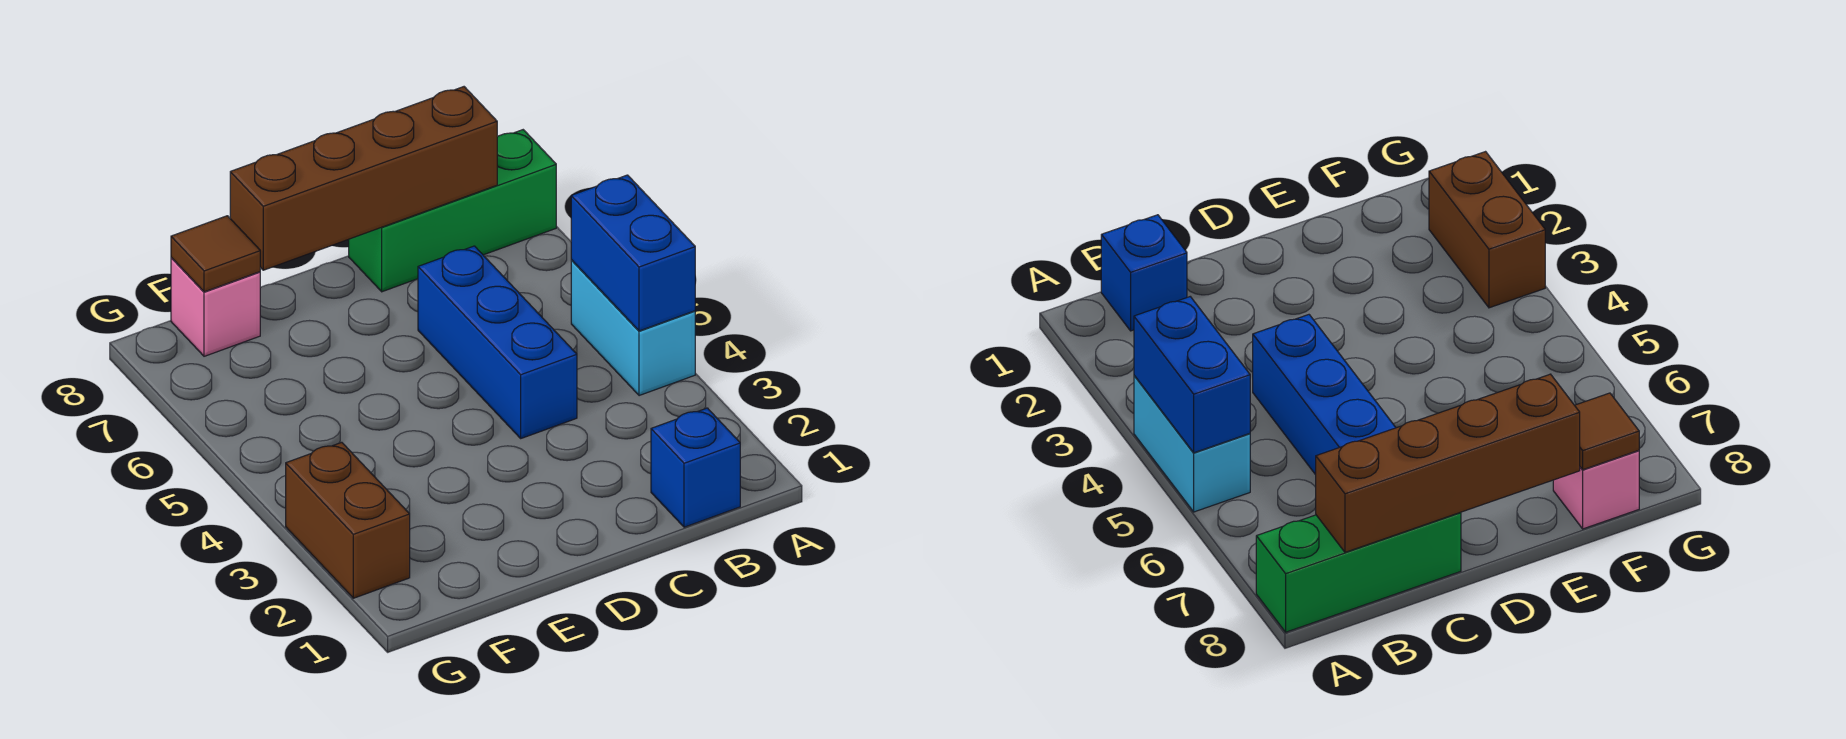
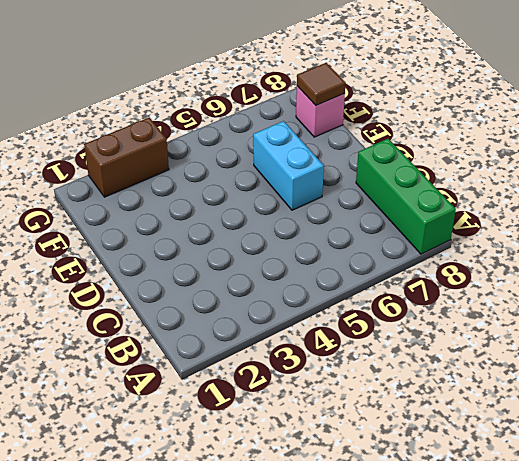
cyan brick D6:E6 level 1 -> cyan brick A4:A5 level 1
none -> blue brick B1 level 1
none -> blue brick C4:C6 level 1

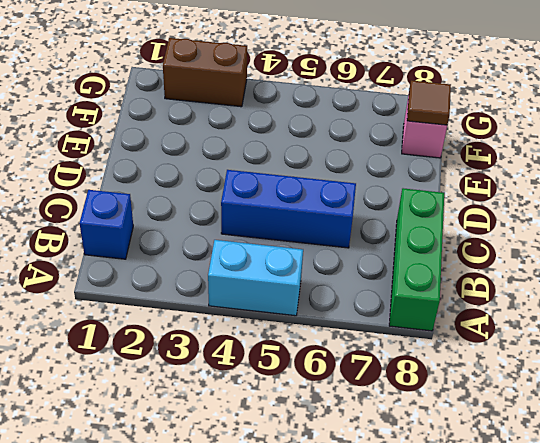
none -> blue brick A4:A5 level 2
none -> brown brick B8:E8 level 2

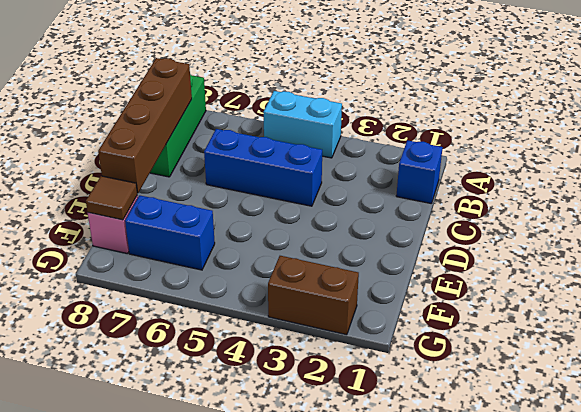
blue brick F6:F7 level 1 -> blue brick A4:A5 level 2

